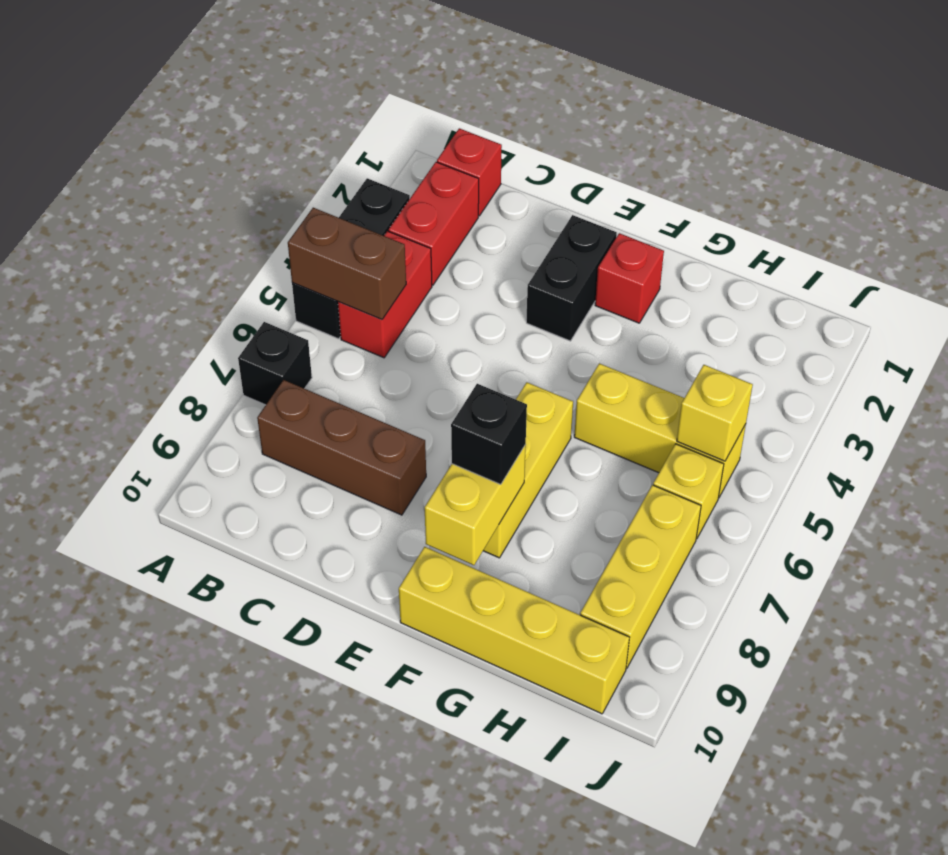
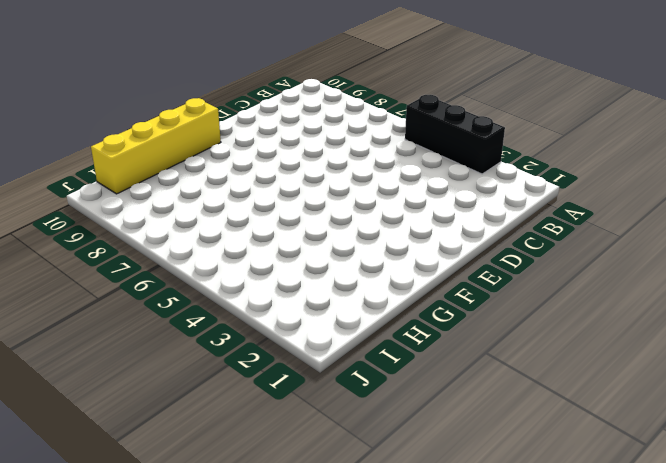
none -> black brick A7 level 1
none -> red brick B1 level 1
none -> red brick B2:B3 level 1

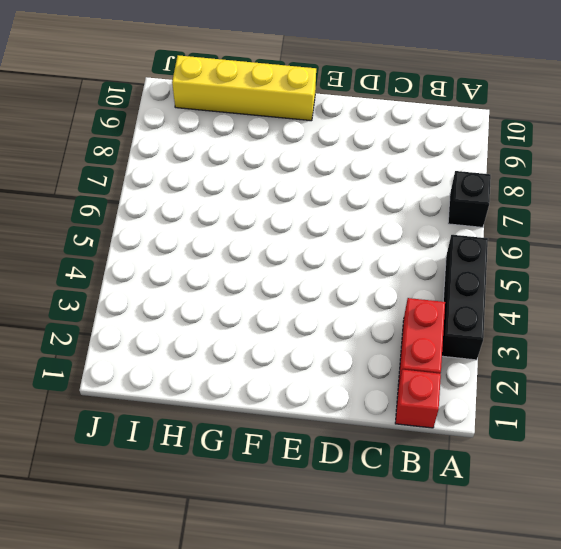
none -> red brick B4:B5 level 1
none -> brown brick B8:D8 level 1
none -> black brick E2:E3 level 1

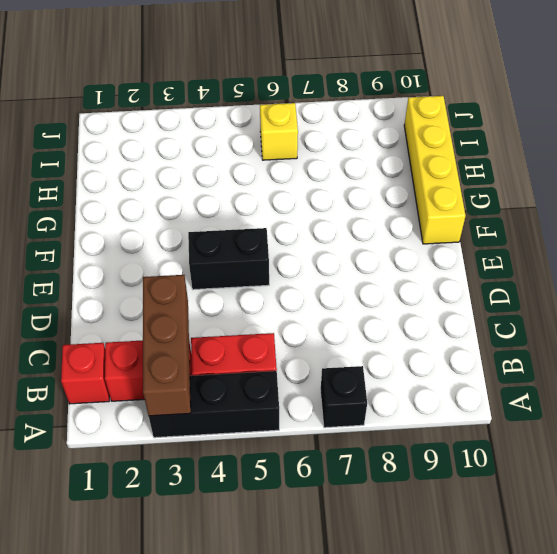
brown brick A3:C3 level 2 -> brown brick B8:D8 level 1
black brick E4:E5 level 1 -> black brick E2:E3 level 1
none -> red brick F2 level 1
none -> yellow brick F6:F8 level 1
none -> yellow brick G5:I5 level 1

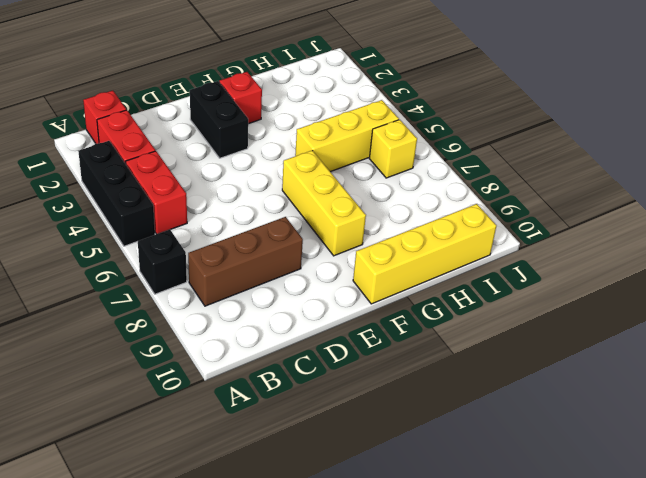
none -> yellow brick I7:I9 level 1
none -> brown brick A5:B5 level 2
none -> yellow brick F8:F9 level 2

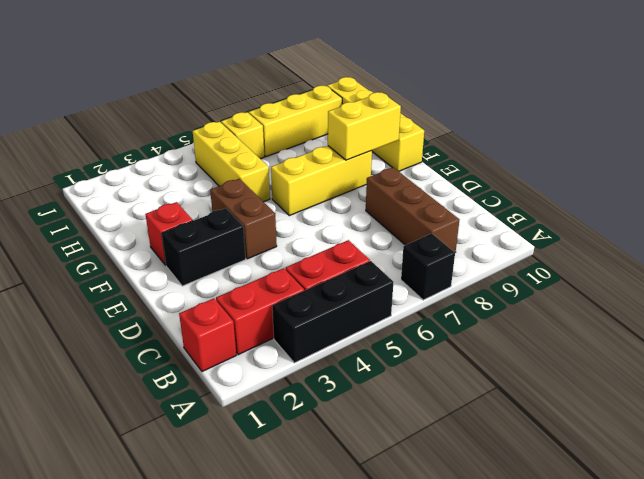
brown brick E4:F4 level 1 -> brown brick A5:B5 level 2
none -> yellow brick I5 level 2
none -> black brick F8 level 3

